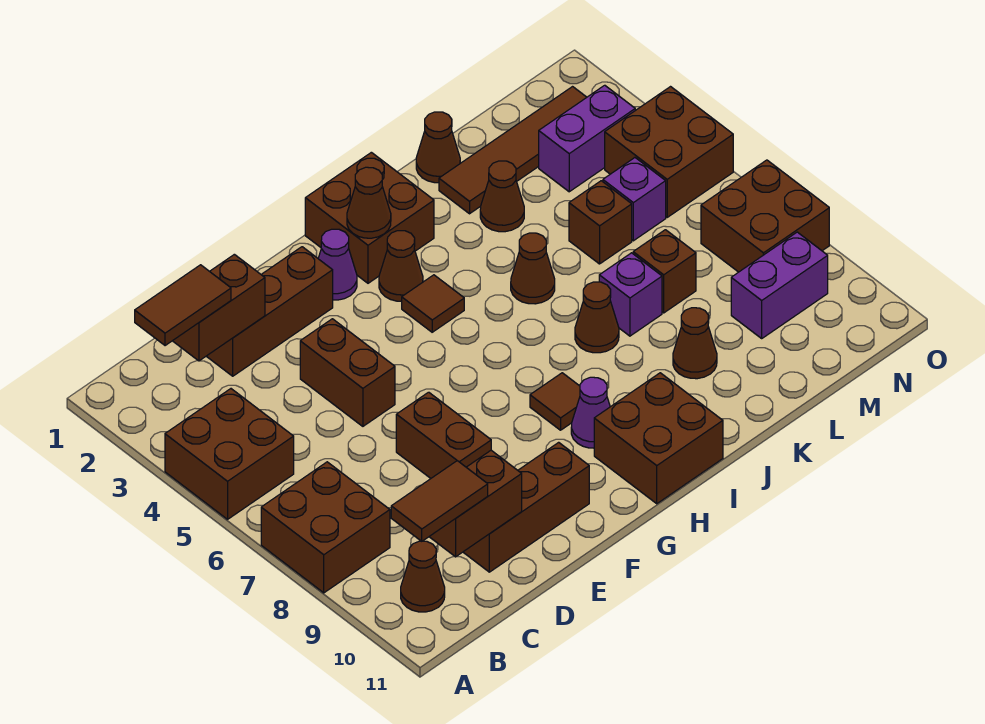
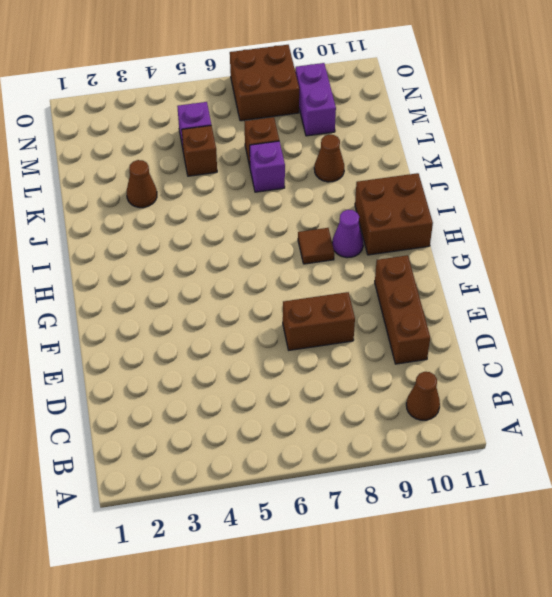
none -> brown brick A4:B5 level 1
none -> brown brick A7:B8 level 1
none -> brown brick D2:F2 level 1
none -> brown brick E4:E5 level 1

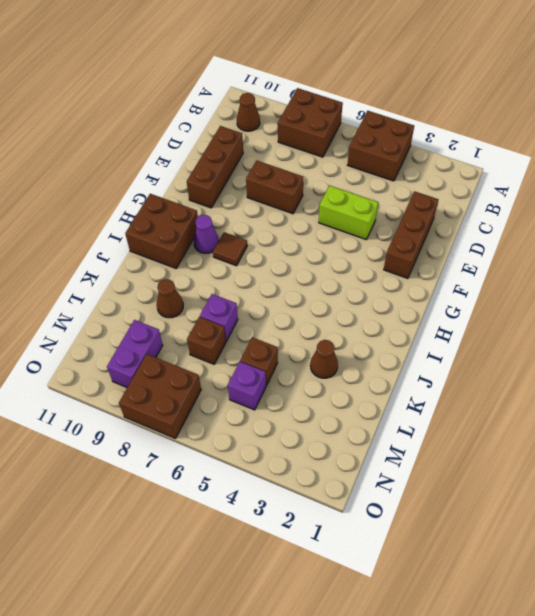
lime brick E4:E5 level 1 -> brown brick E4:E5 level 1
none -> purple cone G2 level 1
none -> brown brick H1:I2 level 1
none -> brown cone H3 level 1
none -> brown tile H4 level 1

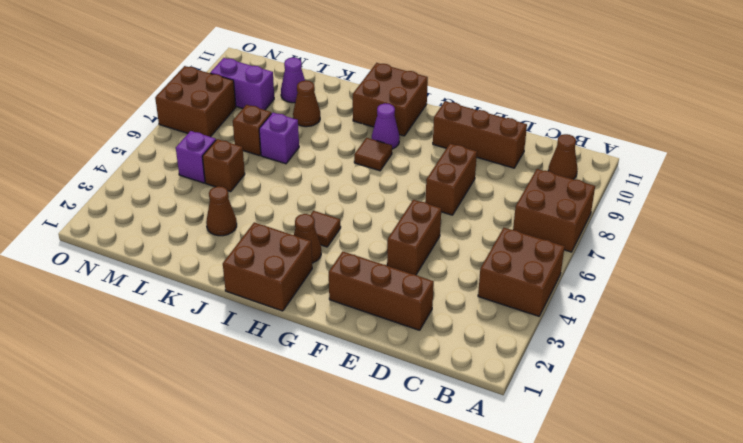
purple cone L10 level 1 -> purple cone G2 level 1
none -> brown cone J5 level 1
none -> brown cone J7 level 1
none -> brown cone K1 level 1
none -> brown tile K2:N2 level 1

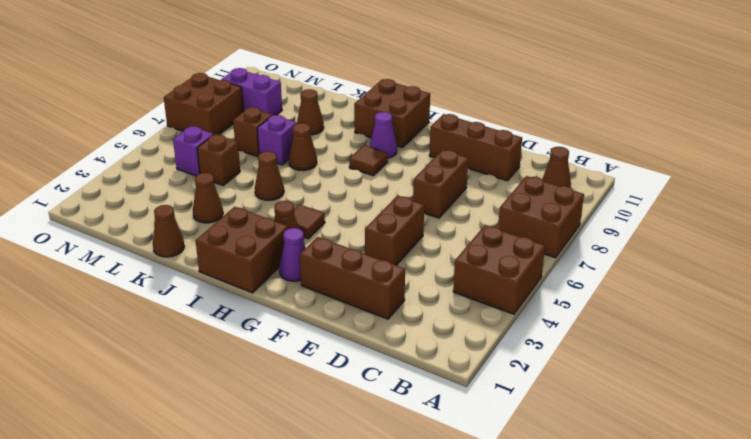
none -> brown tile K2:N2 level 1
none -> purple brick M3:N3 level 1
none -> brown brick N4:O5 level 1
none -> brown brick C2:D2 level 2

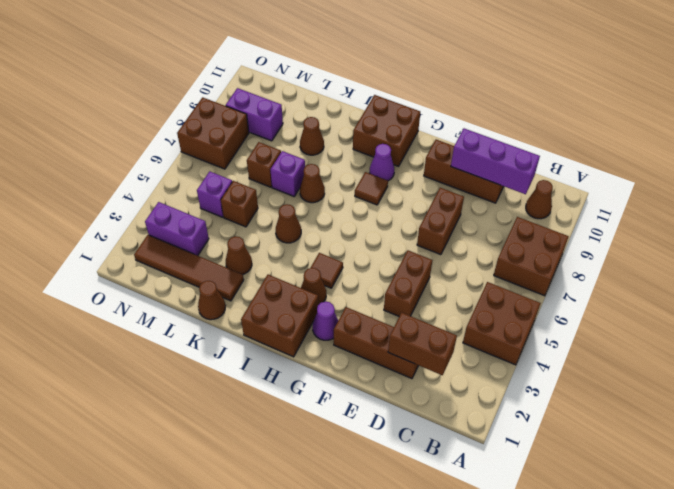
purple brick C10:E10 level 2 -> brown brick C10:D10 level 2
none -> brown brick N4:O5 level 1
none -> brown cone H2 level 2
none -> brown tile B2:C2 level 3
none -> brown tile B10:C10 level 3

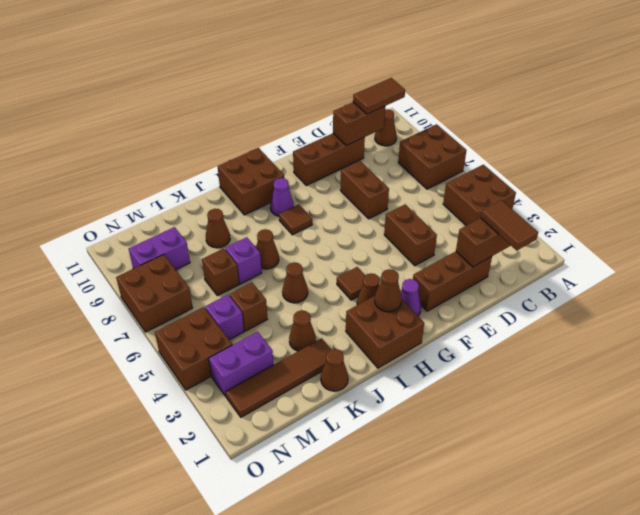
brown tile C1:C2 level 3 -> brown tile B2:C2 level 3

